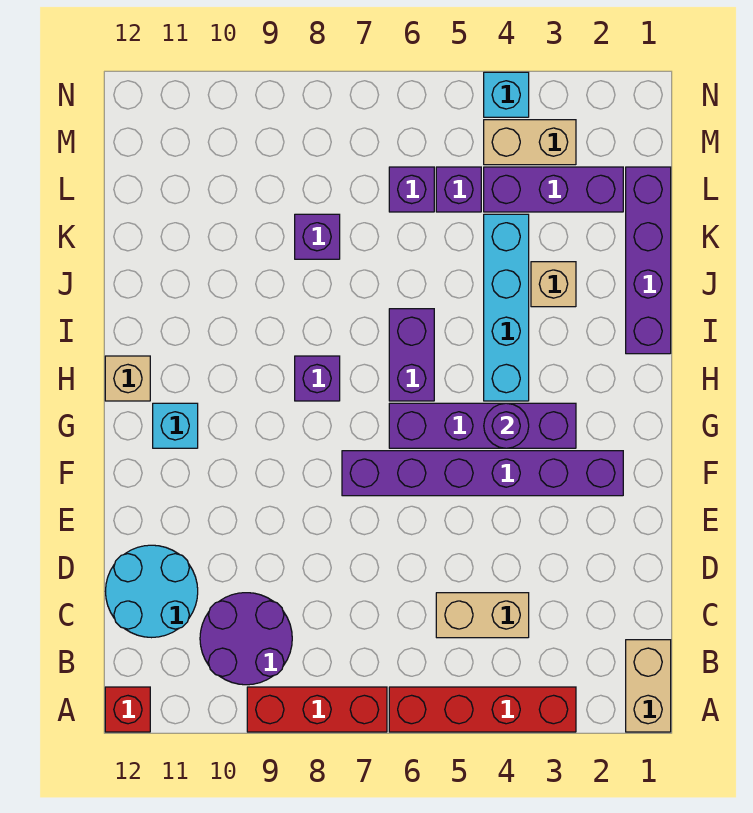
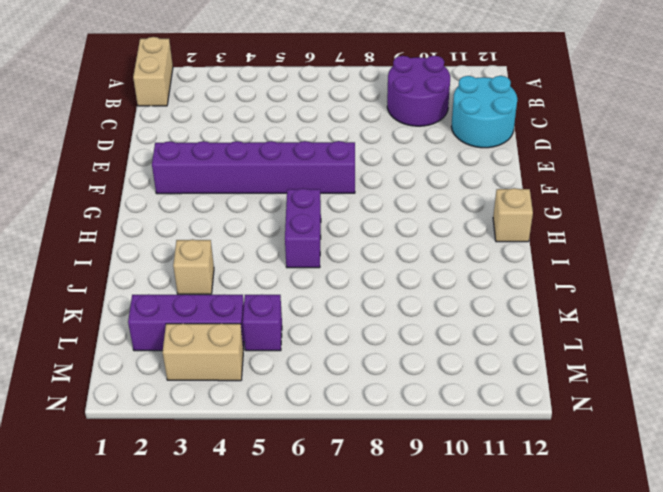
none -> red brick A3:A6 level 1
none -> red brick A7:A9 level 1
none -> red brick A12 level 1

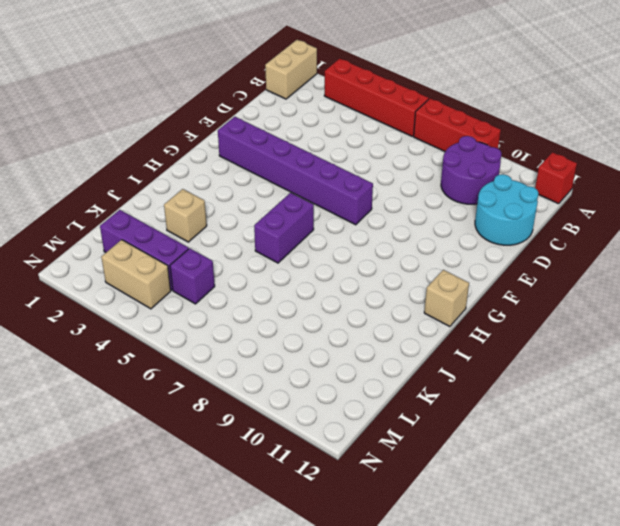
none -> tan brick C4:C5 level 1
none -> purple brick G3:G6 level 1
none -> cyan brick G11 level 1

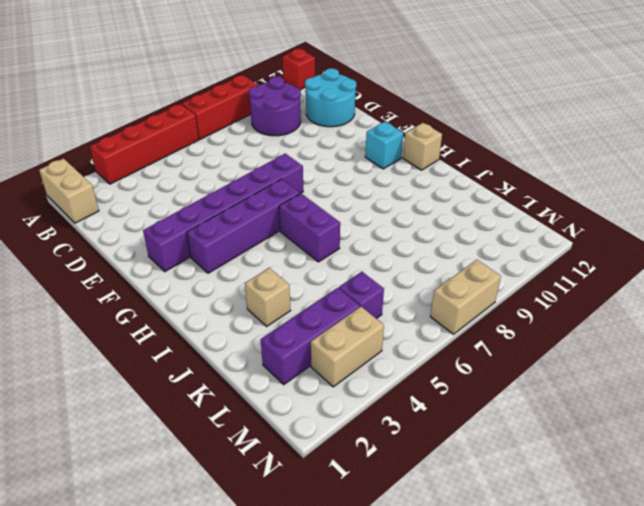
tan brick N7:N8 level 1 -> tan brick C4:C5 level 1
none -> cyan brick H4:K4 level 1
none -> purple brick H8 level 1
none -> purple brick I1:L1 level 1

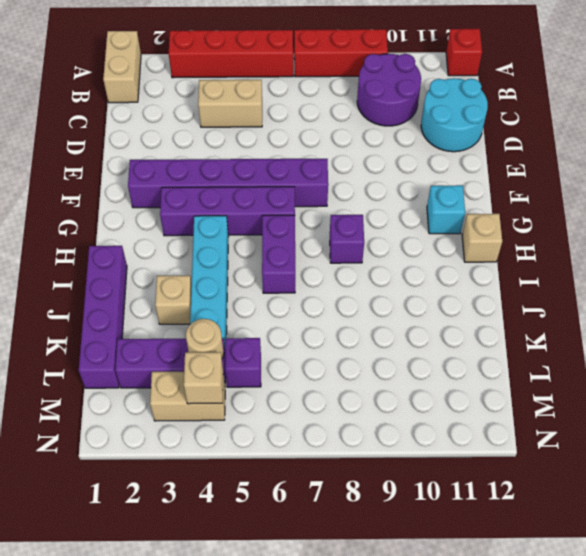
tan round brick L4 level 2 -> none
tan brick M4 level 2 -> none
none -> purple brick K8 level 1
none -> purple brick L6 level 1
none -> cyan brick N4 level 1

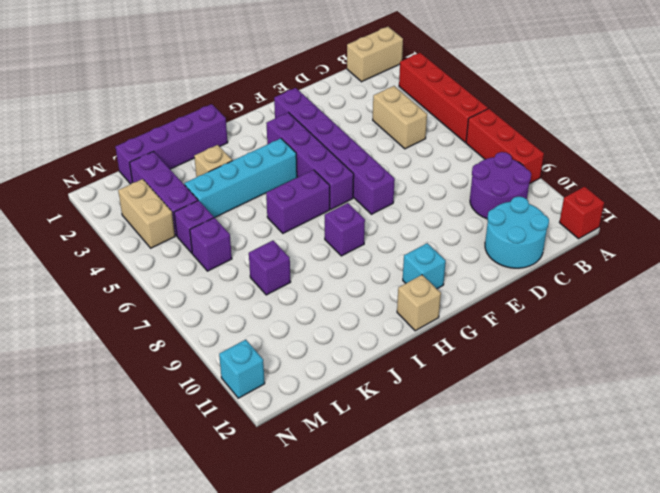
cyan brick N11 level 1 -> cyan brick N4 level 1
none -> purple round brick G4 level 2

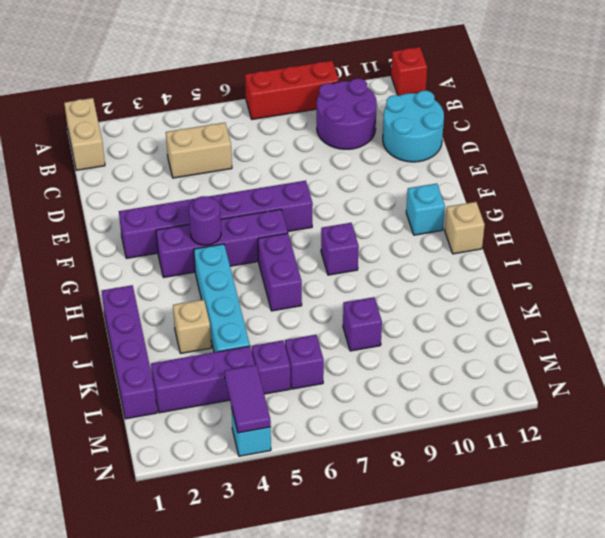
purple tile M4:N4 level 2 -> none
none -> red brick A3:A6 level 1
none -> tan brick M3:M4 level 1

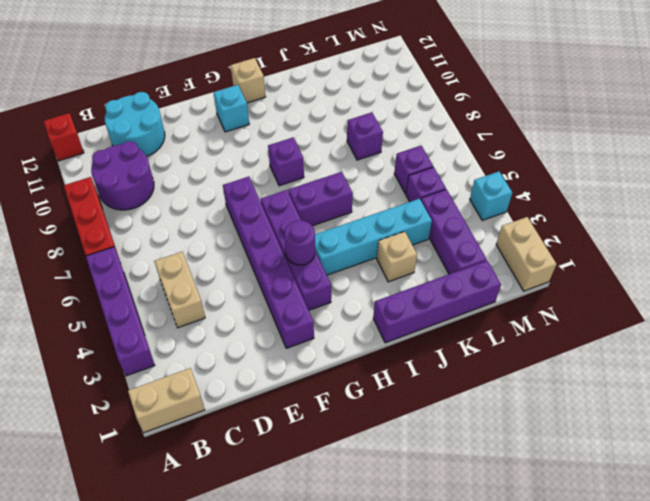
purple brick A3:A6 level 1 -> red brick A3:A6 level 1
tan brick N1:N2 level 1 -> tan brick M3:M4 level 1

